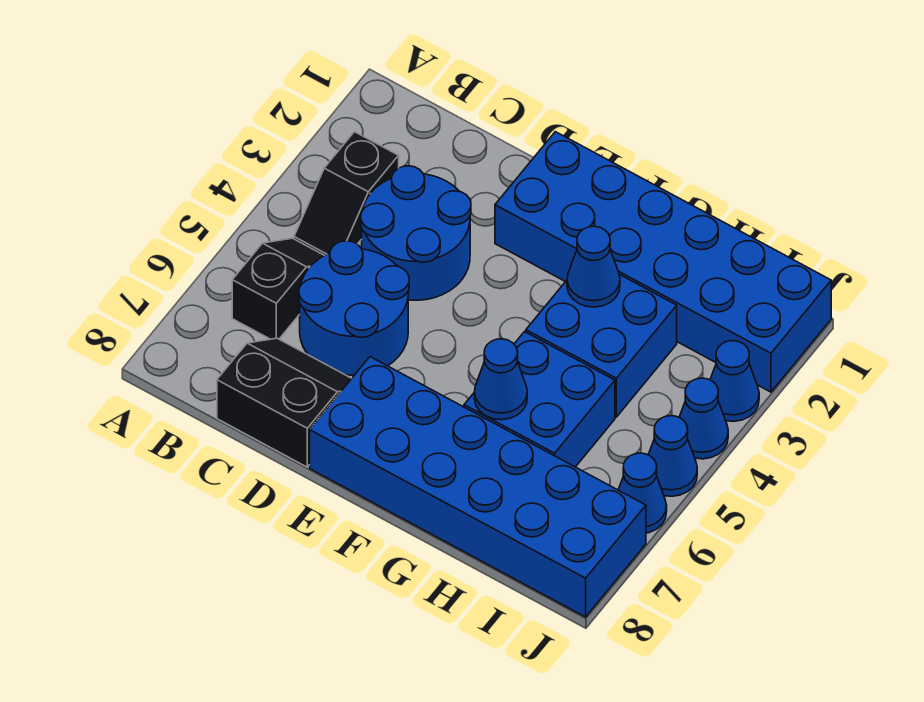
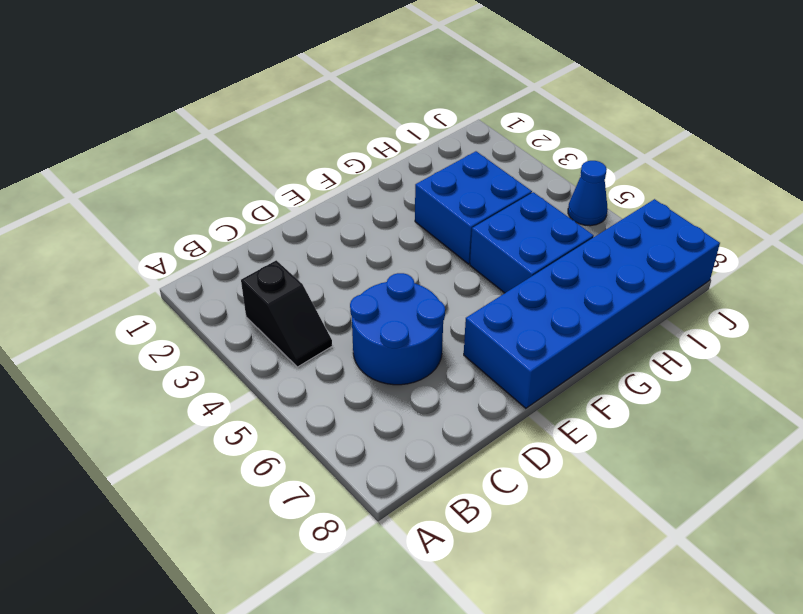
none -> black slope B5:B6 level 1 top 6
none -> blue round brick C3:D4 level 1
none -> black slope C7:D8 level 1 top 8

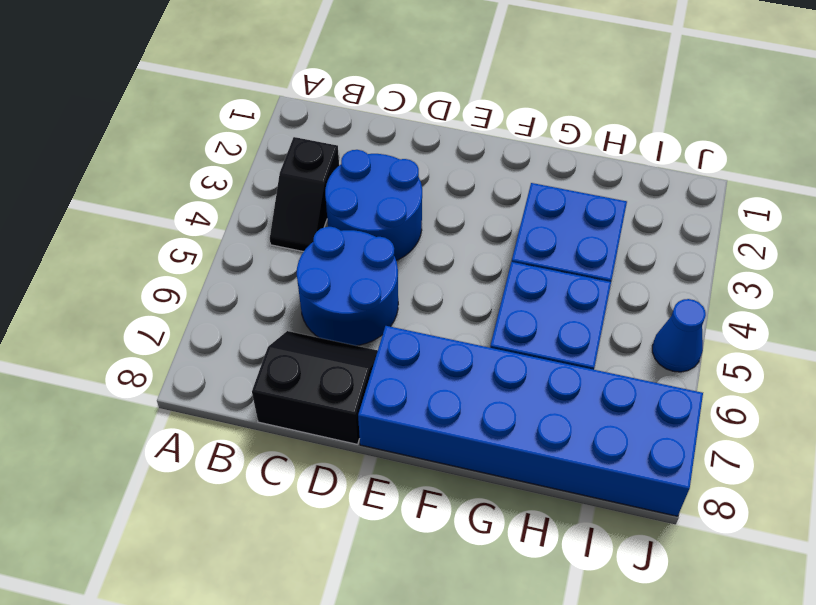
none -> black slope B5:B6 level 1 top 6
none -> blue brick E1:J2 level 1
none -> blue cone J3 level 1

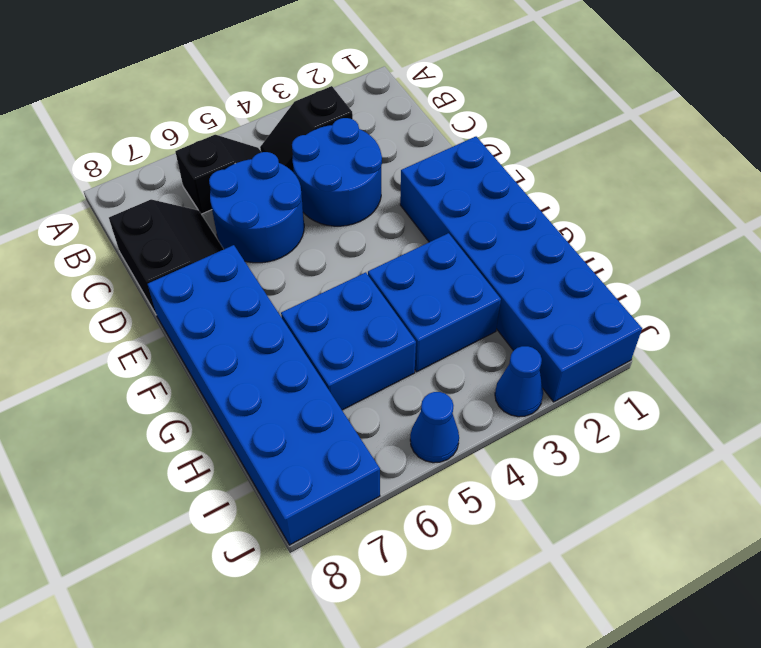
none -> blue cone J4 level 1
none -> blue cone J6 level 1
none -> blue cone G3 level 2

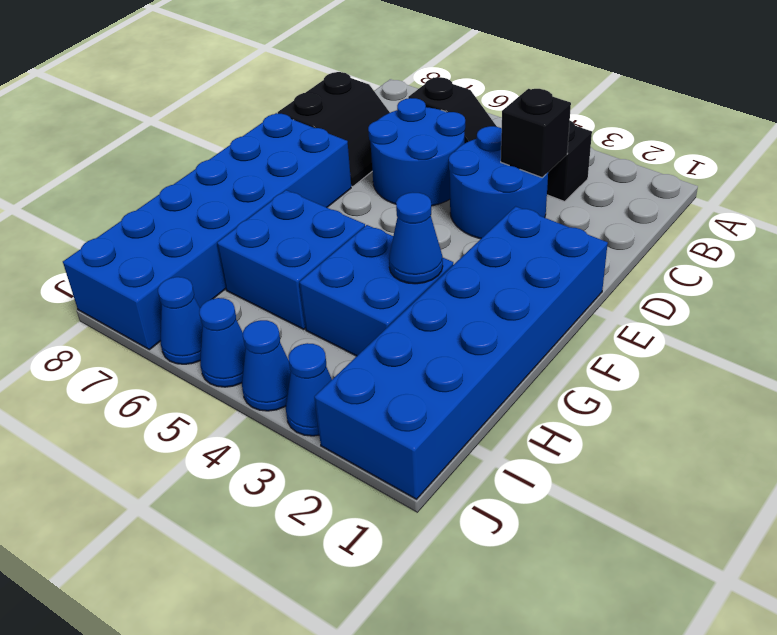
black brick C3 level 2 -> none
none -> blue cone G6 level 2

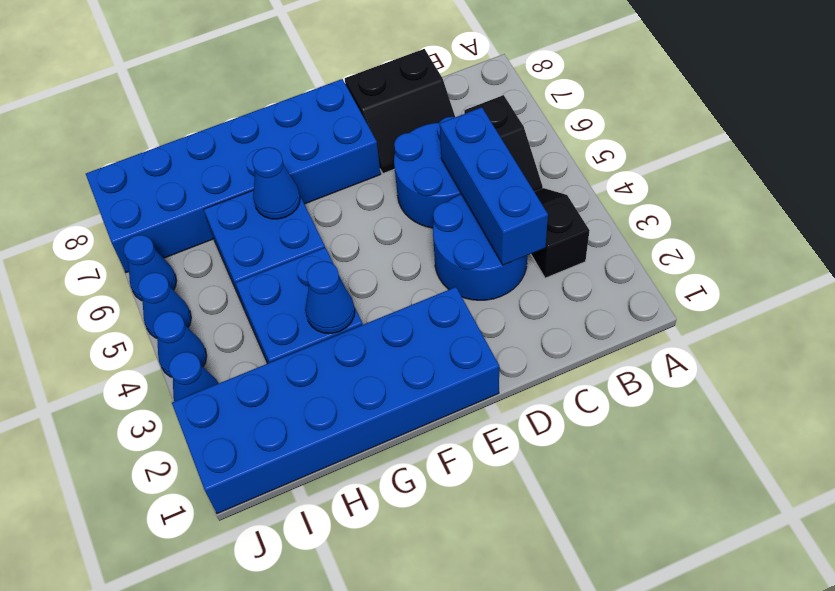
blue brick C3:C5 level 2 -> none

